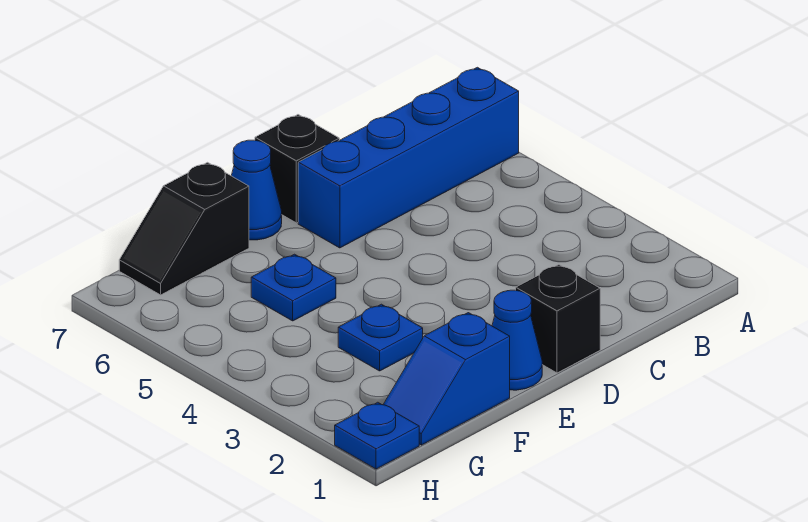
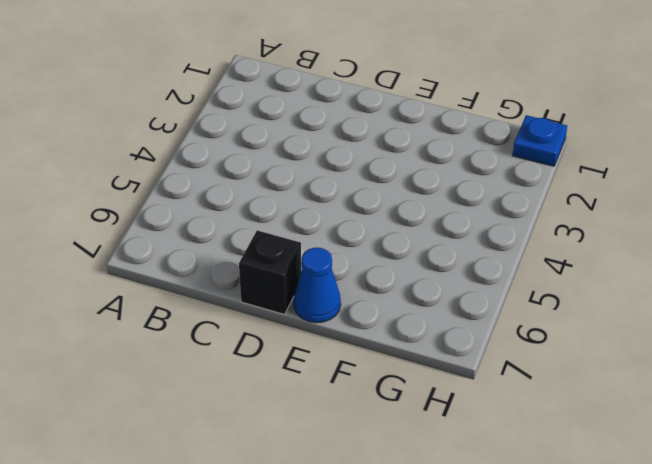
none -> blue brick A6:D6 level 1
none -> black brick D1 level 1

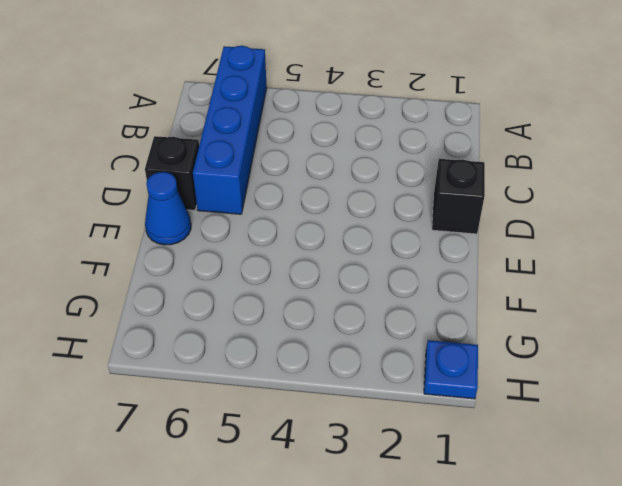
none -> blue cone E1 level 1
none -> blue slope F1:G1 level 1 top F

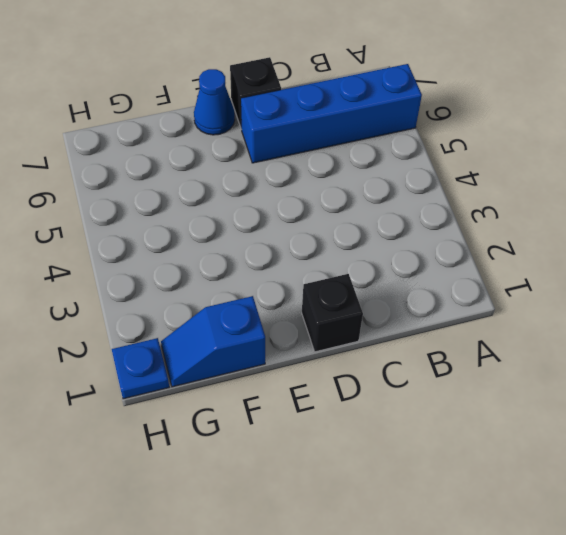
none -> blue cone E1 level 1
none -> blue plate F3 level 1

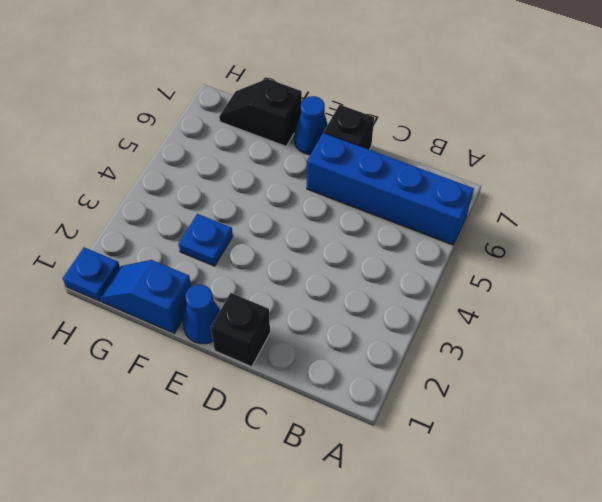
none -> blue plate F5 level 1

